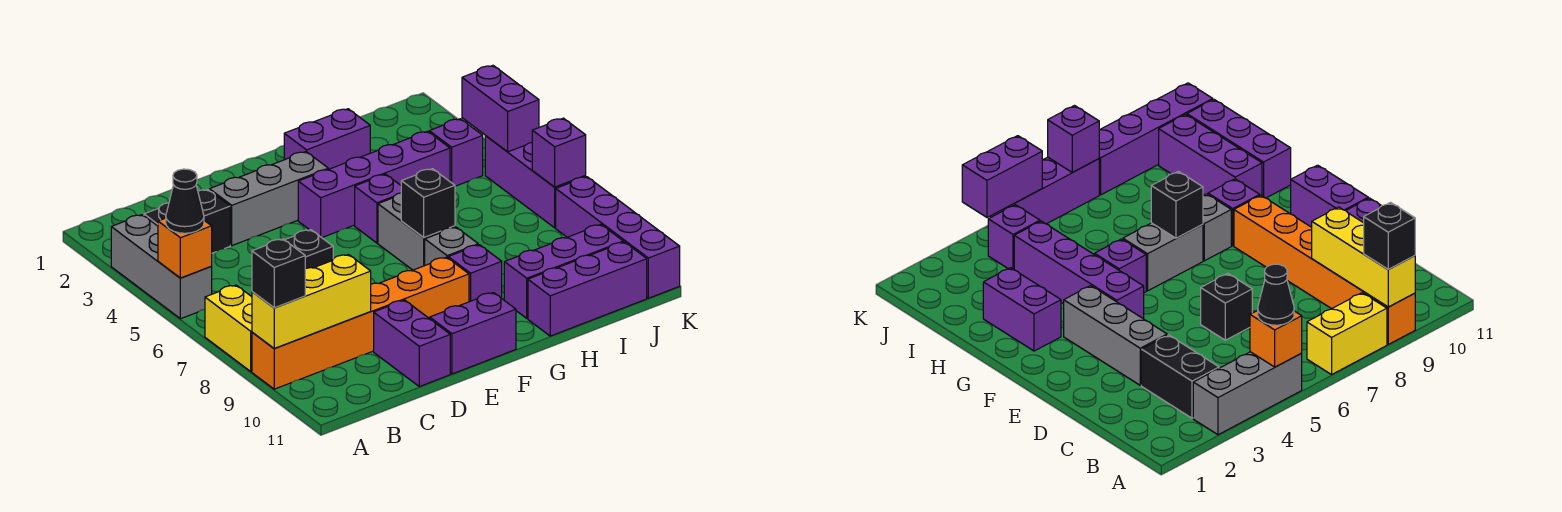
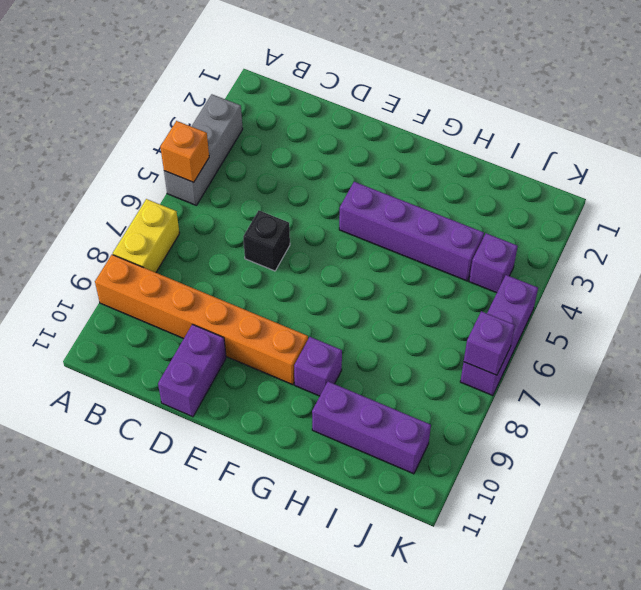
none -> black brick B3:C3 level 1
none -> grey brick D3:F3 level 1
none -> purple brick E11:F11 level 1

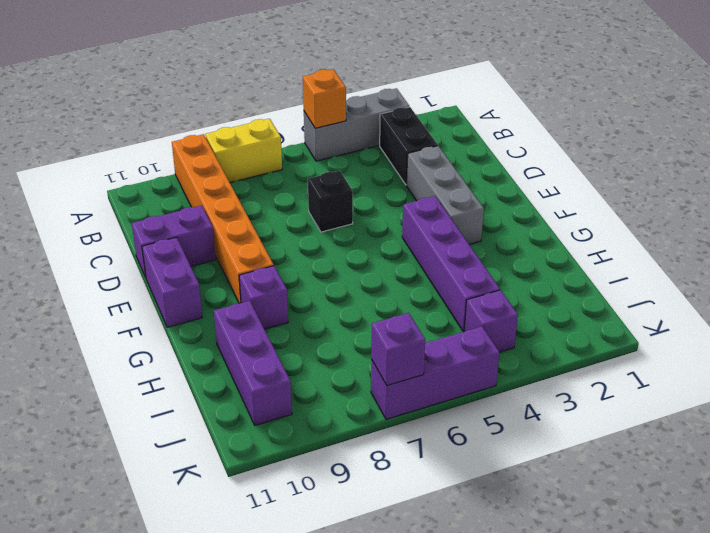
none -> purple brick G2:H2 level 1
none -> purple brick G5 level 1
none -> grey brick G6:G7 level 1

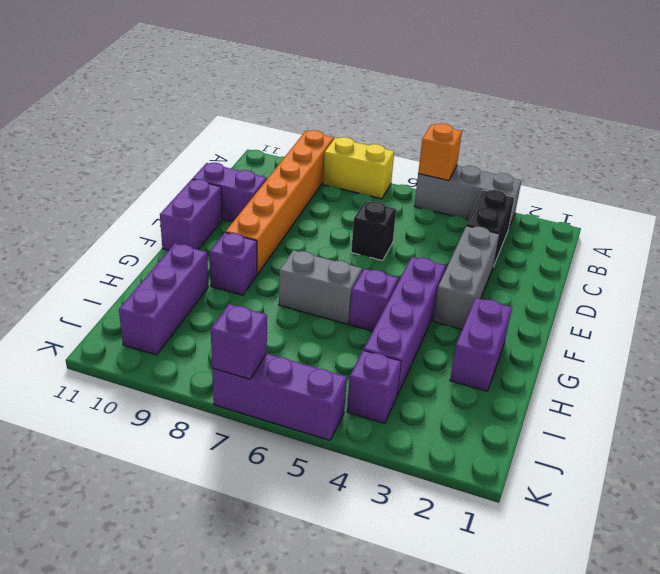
none -> grey brick G8 level 1
none -> purple brick H11:J11 level 1
none -> purple brick K8:K11 level 1

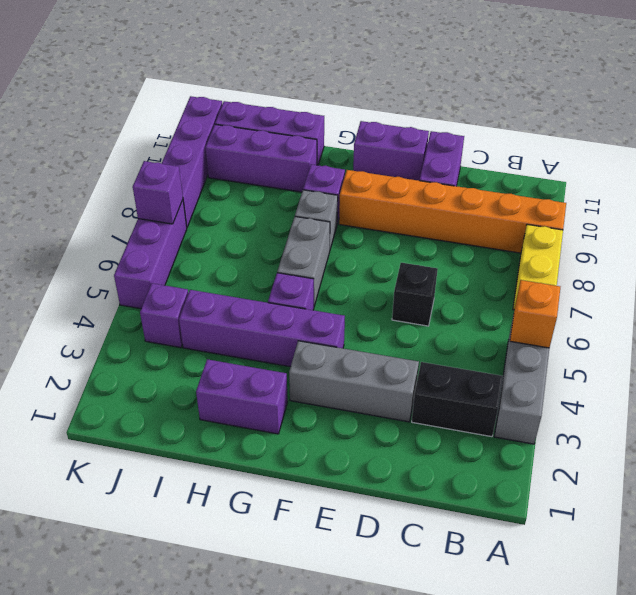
none -> yellow brick A9:C9 level 2
none -> black brick G7 level 2
none -> purple brick K4:K5 level 2

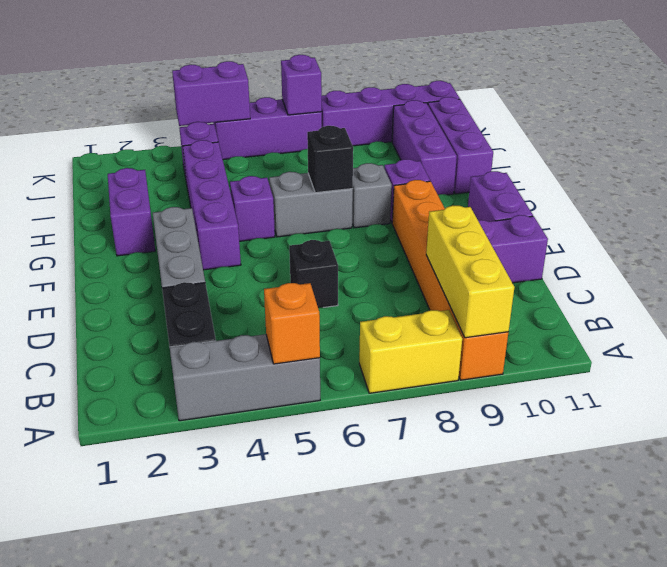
none -> black cone A5 level 3
none -> black brick A9 level 3

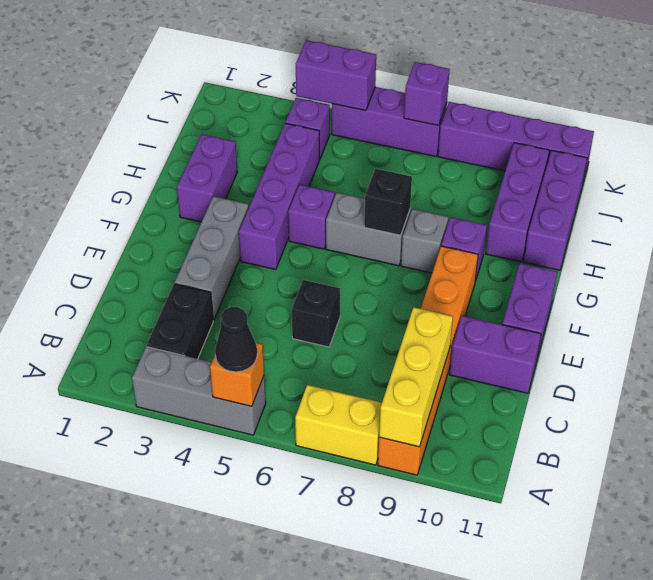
none -> black brick A9 level 3

